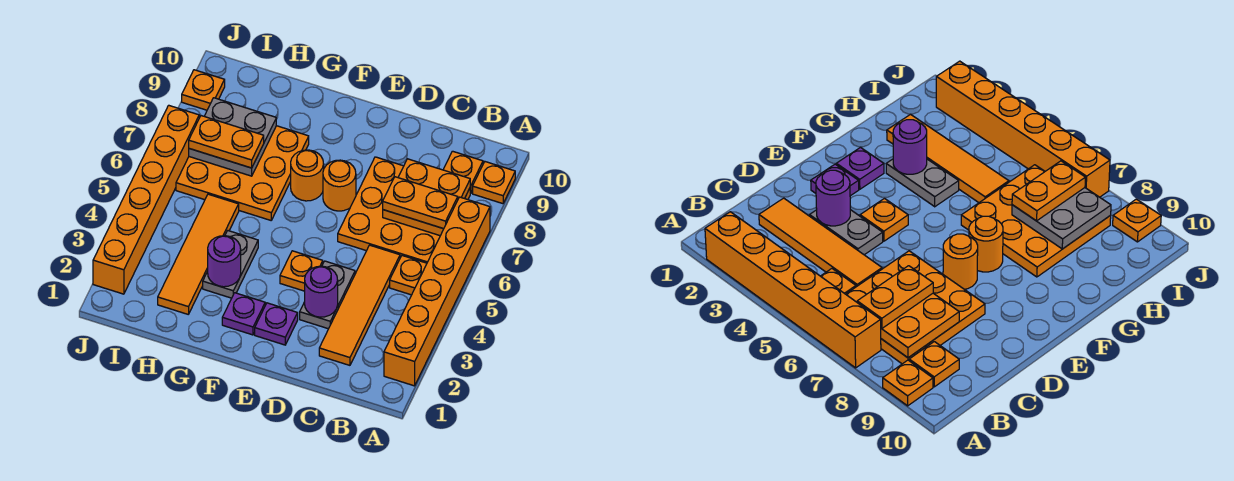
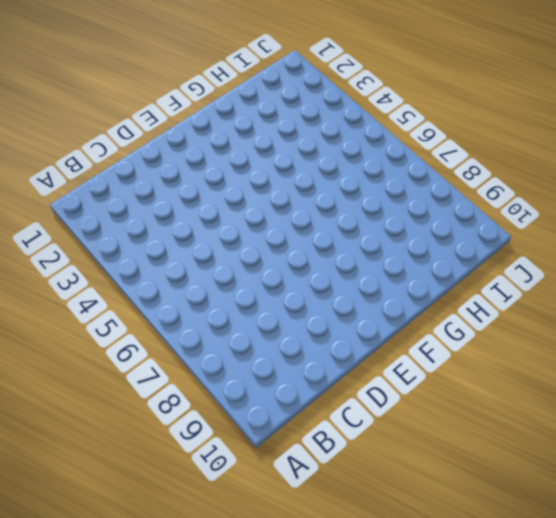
none -> orange brick A2:A7 level 1
none -> orange plate A9 level 1
none -> orange plate B5 level 1

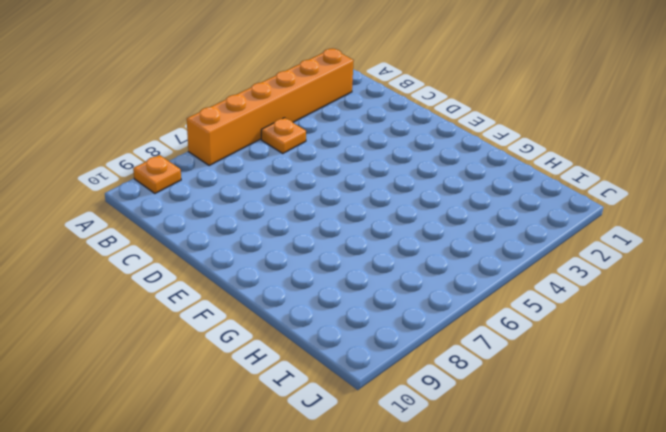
none -> orange plate B6:D8 level 1
none -> orange plate B9 level 1
none -> orange tile C2:C5 level 1

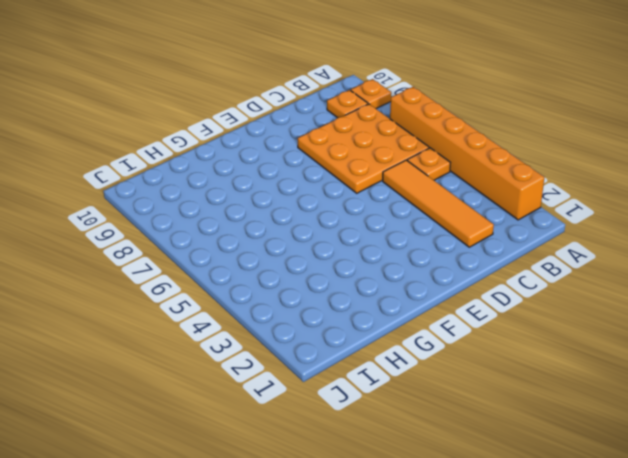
none -> grey plate D3:D4 level 1
none -> purple plate E2 level 1
none -> orange plate E4 level 1

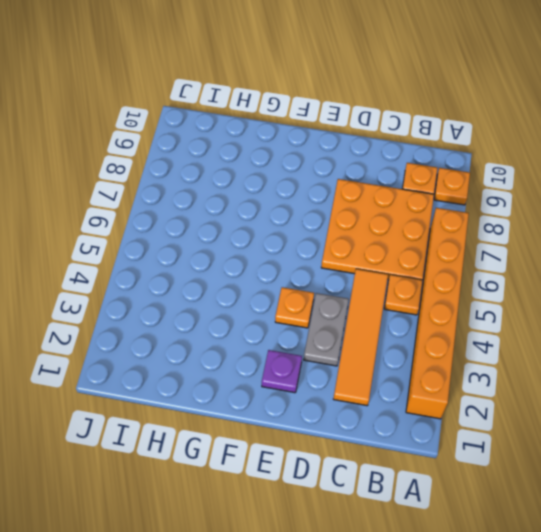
none -> orange round brick E7 level 1
none -> purple plate F2 level 1
none -> orange round brick F7 level 1

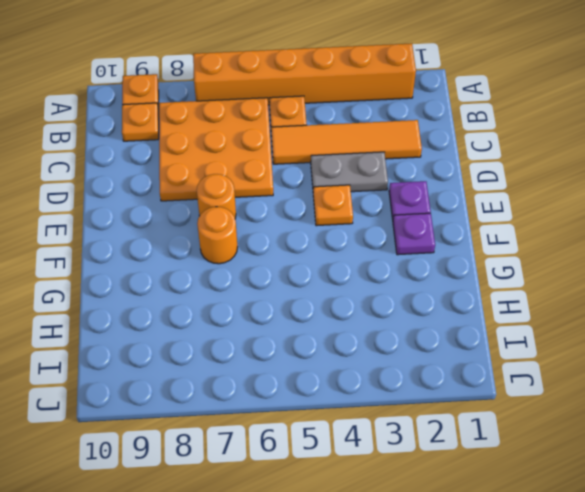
none -> grey plate G3:G4 level 1
none -> orange plate G6:I8 level 1
none -> orange tile H2:H5 level 1

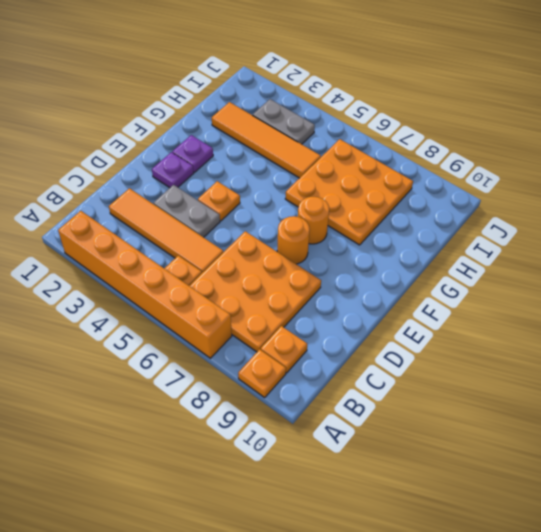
grey plate I3:I4 level 1 -> grey plate G3:G4 level 1
none -> orange brick J2:J7 level 1
none -> orange plate J9 level 1
none -> orange plate B7:C8 level 2

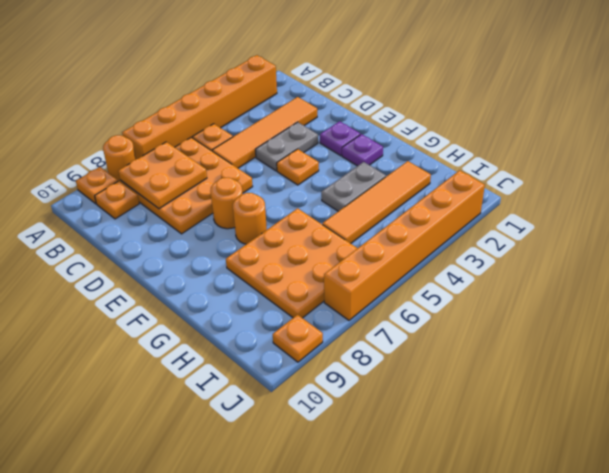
orange round brick A8 level 1 -> none
none -> purple round brick D3 level 2
none -> purple round brick G3 level 2
none -> grey plate H7:I8 level 2

